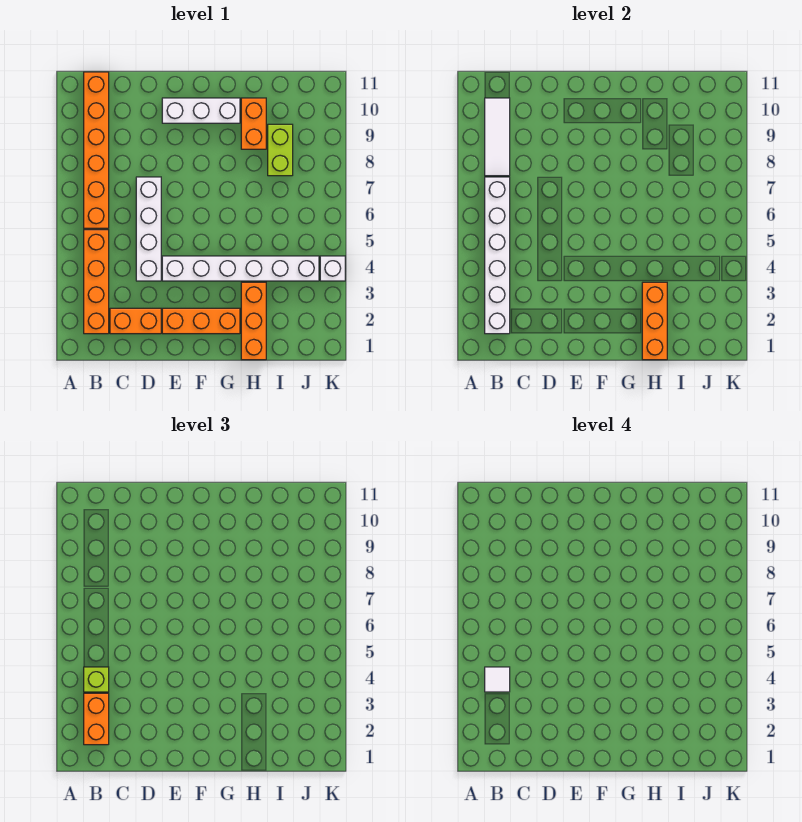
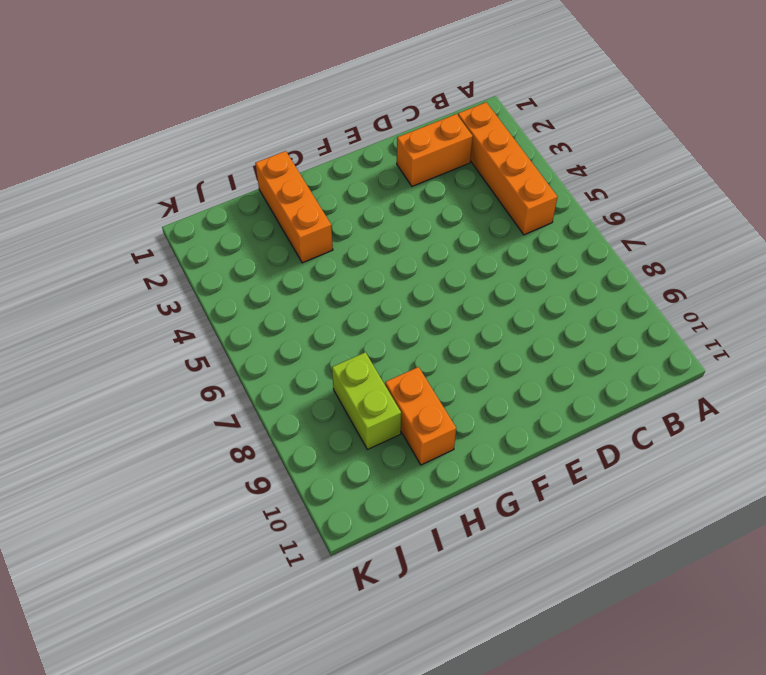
none -> orange brick B6:B11 level 1
none -> white brick D4:D7 level 1
none -> orange brick E2:G2 level 1

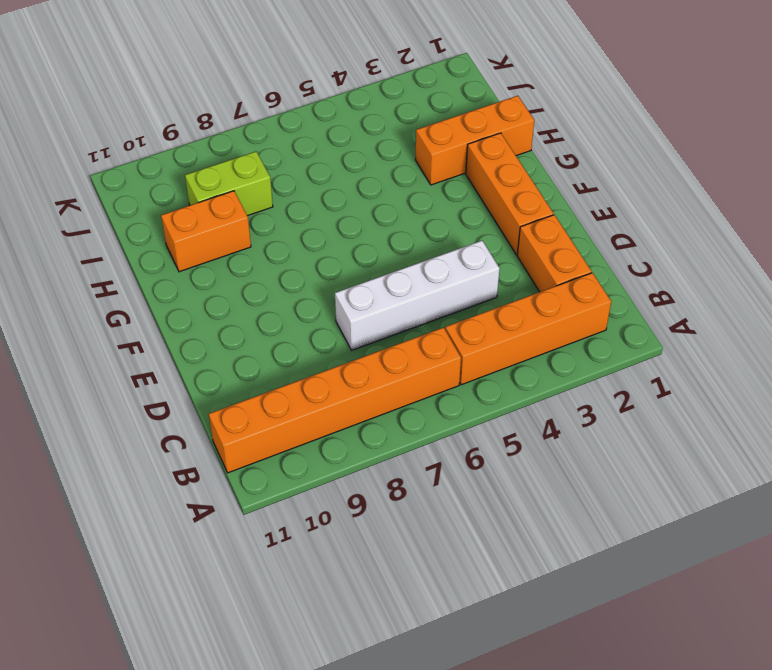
none -> white brick E4:J4 level 1
none -> white brick E10:G10 level 1
none -> white brick K4 level 1

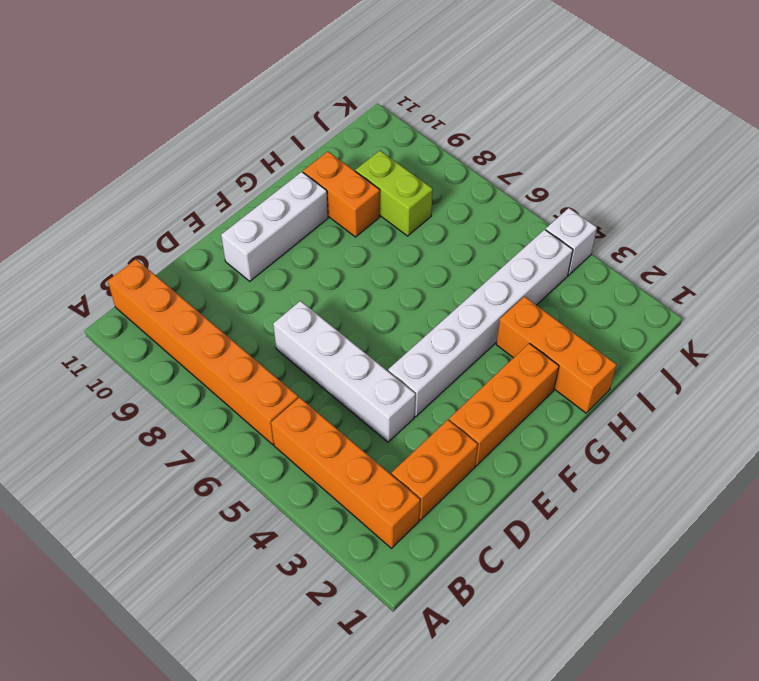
none -> white brick B2:B7 level 2
none -> white tile B8:B10 level 2
none -> orange brick H1:H3 level 2

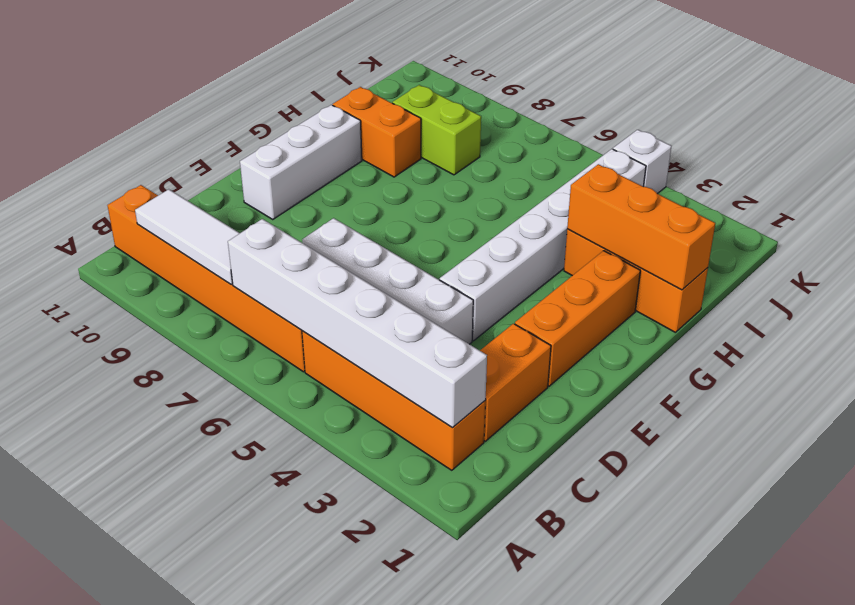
none -> orange brick B2:B3 level 3
none -> lime brick B4 level 3
none -> white tile B4 level 4

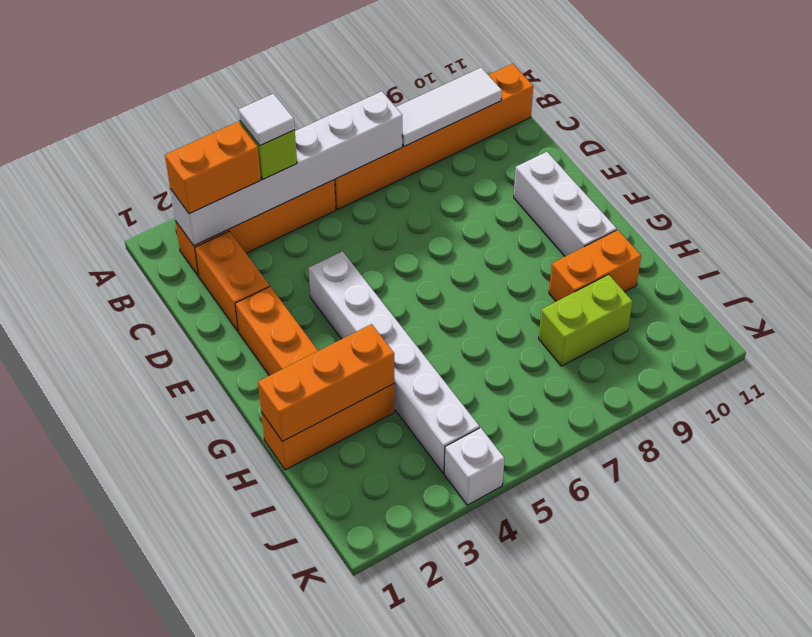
none -> white brick D4:D7 level 1

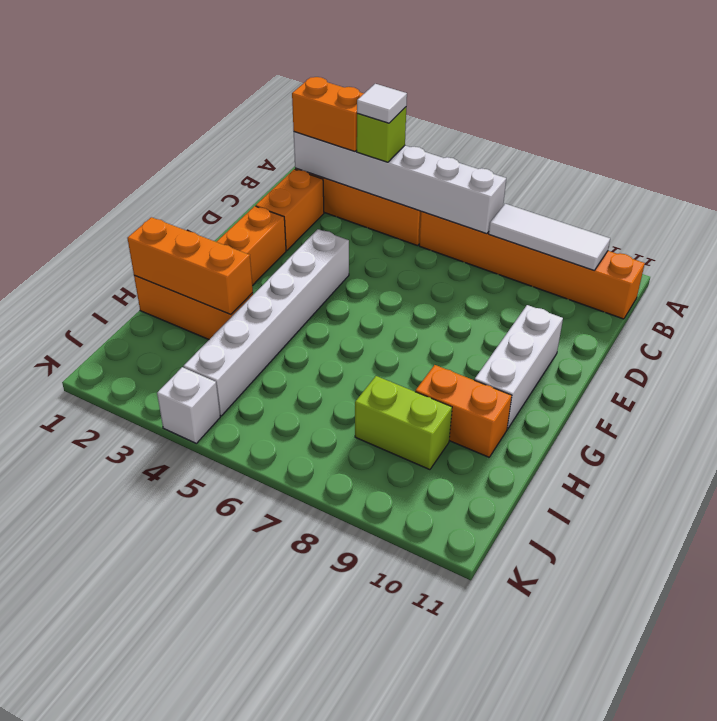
none -> white brick D4:D7 level 1

